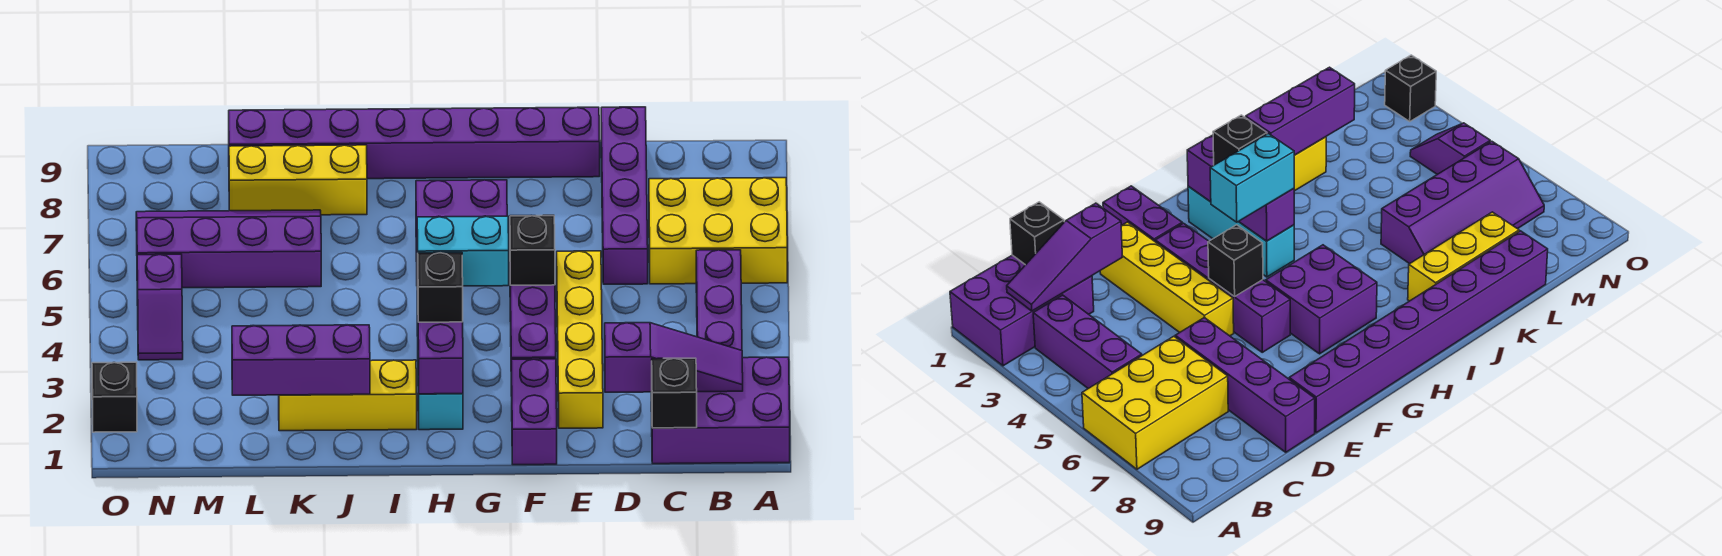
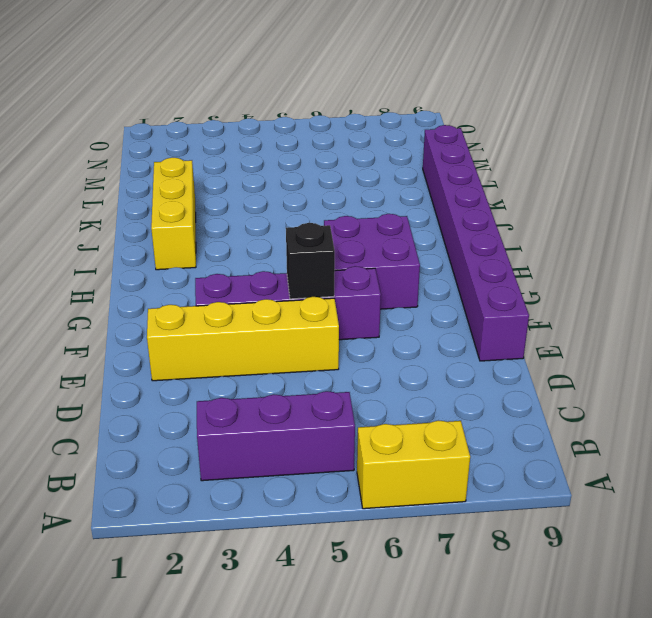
yellow brick A6:A7 level 1 -> yellow brick A6:C7 level 1
none -> purple brick A1:C2 level 1
none -> purple brick D6:D9 level 1
none -> purple brick F1:F2 level 1

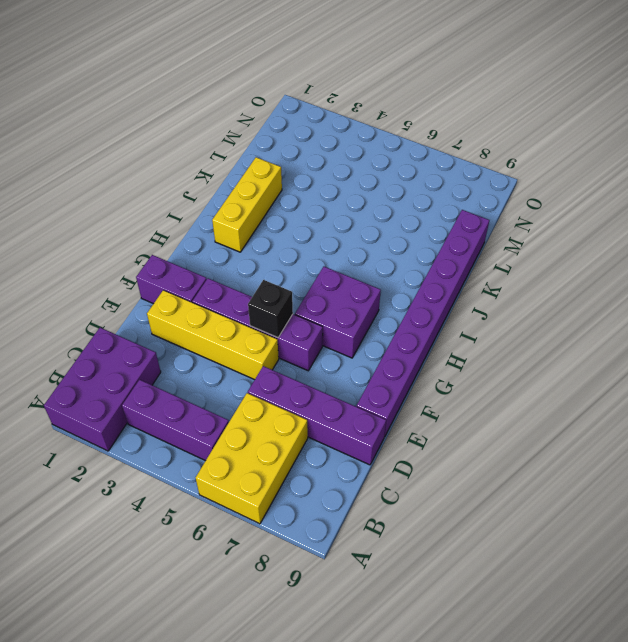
none -> cyan brick H2:H4 level 1
none -> yellow brick J8:L8 level 1
none -> purple slope K6:N7 level 1 top 6

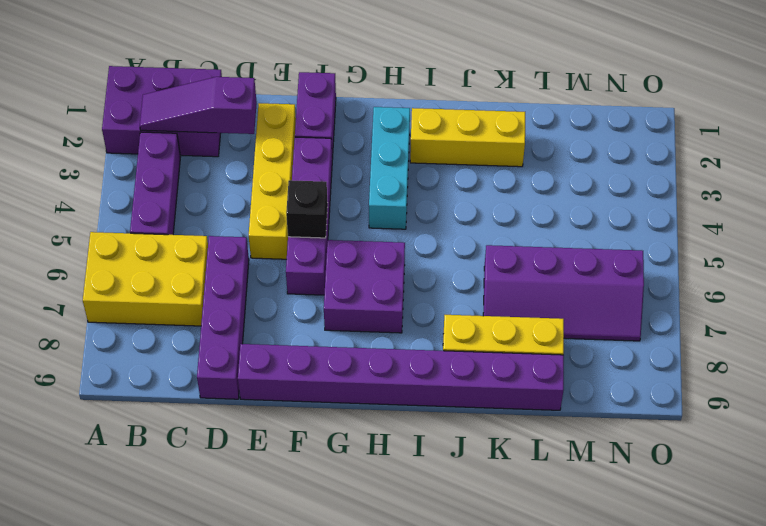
none -> purple slope N4:N5 level 1 top 5
none -> black brick O2 level 1
none -> black brick C1 level 2

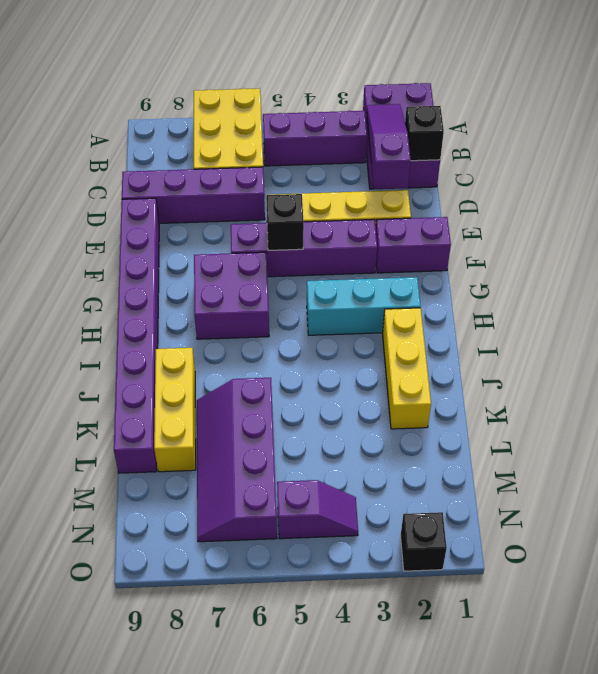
none -> purple brick H2:H4 level 2
none -> purple brick J2:L2 level 2
none -> cyan brick G4:H4 level 3

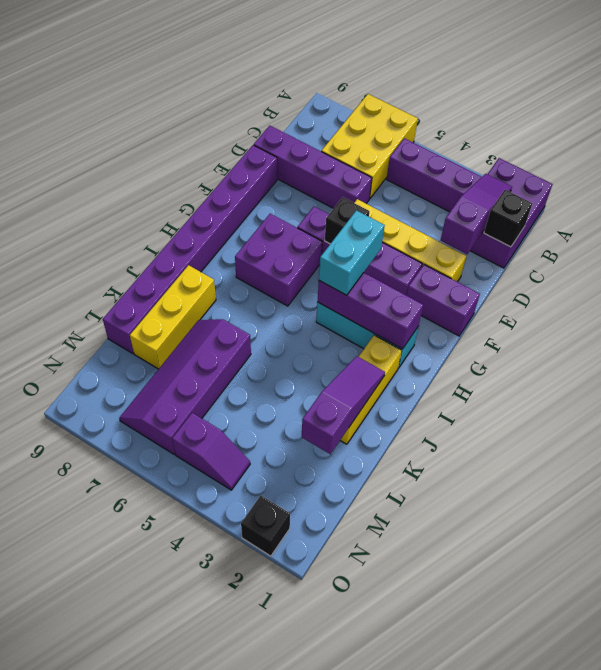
purple slope J2:L2 level 2 top L -> purple brick J2:L2 level 2
none -> black brick H3 level 3

